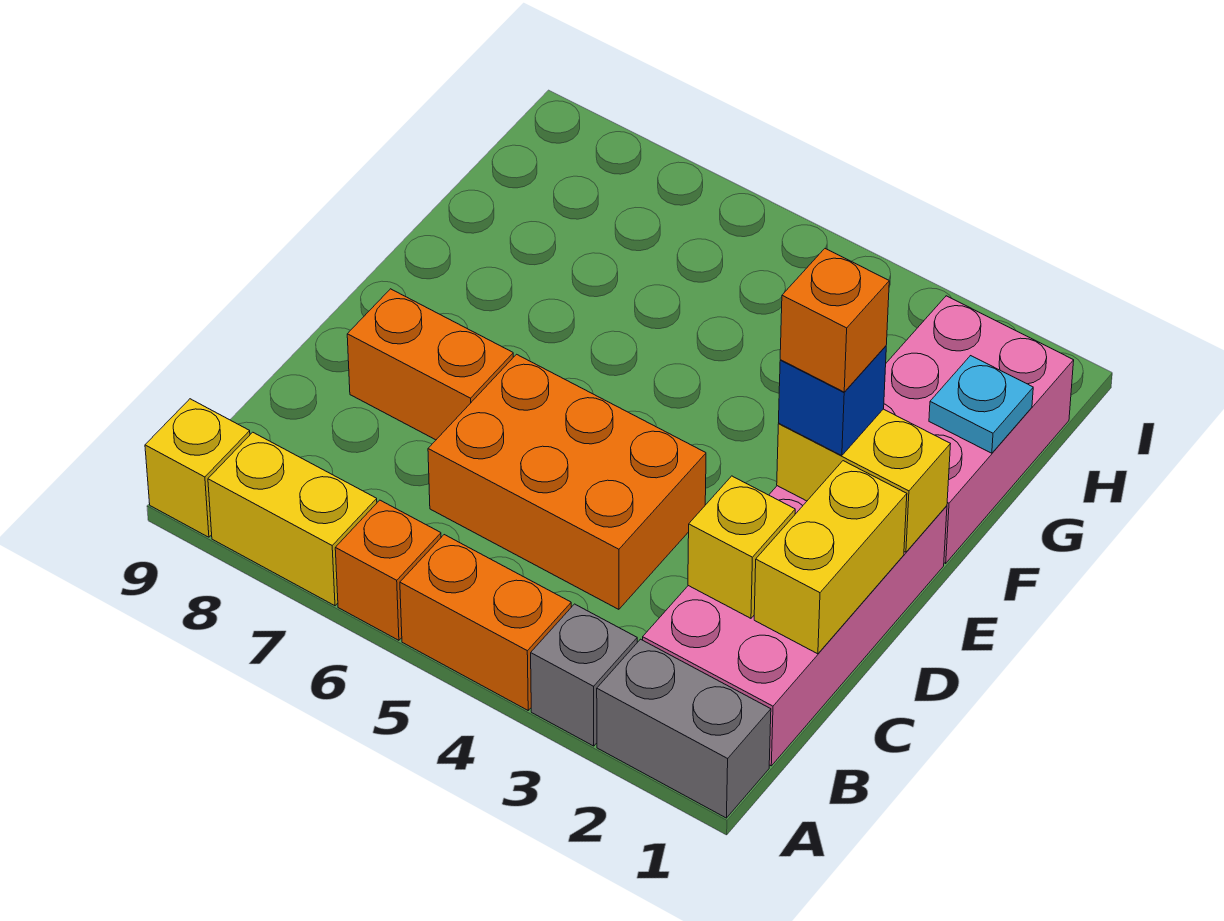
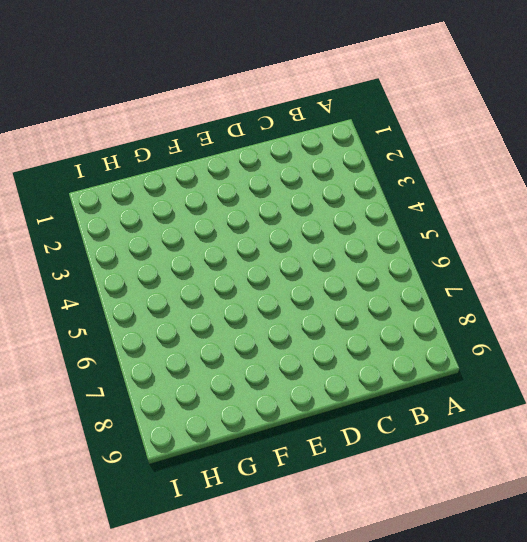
none -> grey brick A1:A2 level 1
none -> grey brick A3 level 1
none -> orange brick A4:A5 level 1

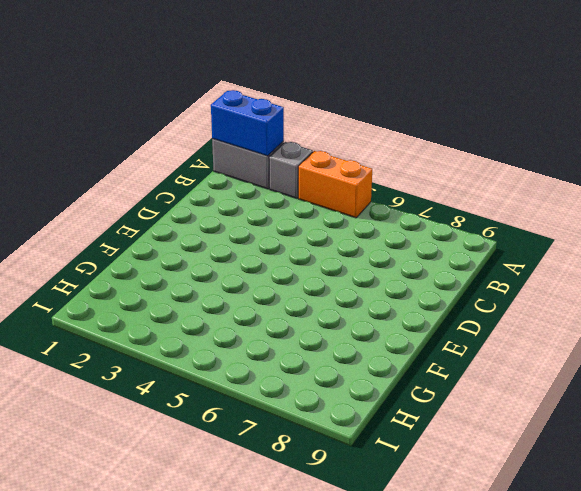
blue brick A1:A2 level 2 -> none
none -> orange brick A6 level 1
none -> yellow brick A7:A8 level 1
none -> yellow brick A9 level 1

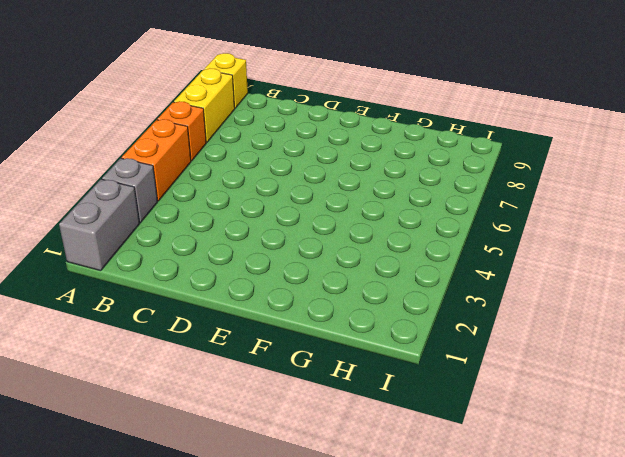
none -> pink brick B1:E2 level 1
none -> orange brick C4:D6 level 1
none -> orange brick D7:D8 level 1

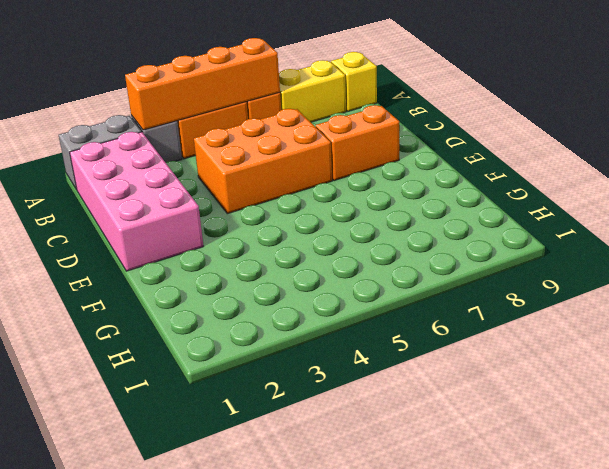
orange brick A3:A6 level 2 -> none
none -> pink brick F1:H2 level 1
none -> yellow brick C1:D1 level 2
none -> yellow brick C2 level 2

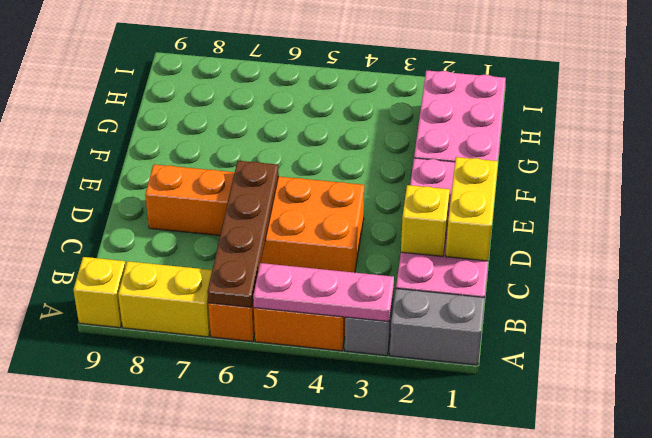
pink plate A3:A5 level 2 -> none
brown plate A6:D6 level 2 -> none
none -> yellow brick E1:E2 level 2
none -> cyan plate G1 level 2
none -> blue brick E2 level 3

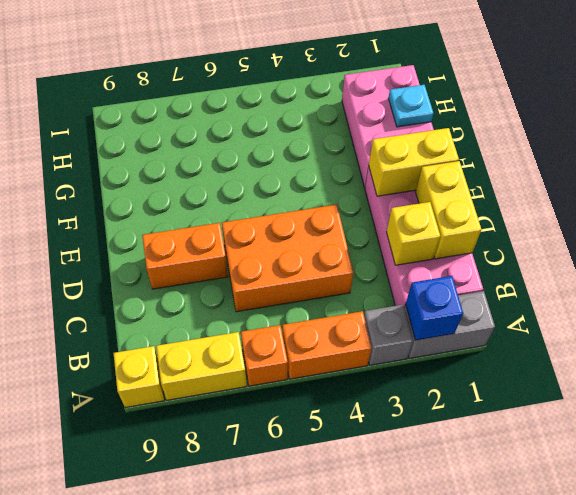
blue brick A2 level 2 -> blue brick E2 level 3
none -> orange brick E2 level 4

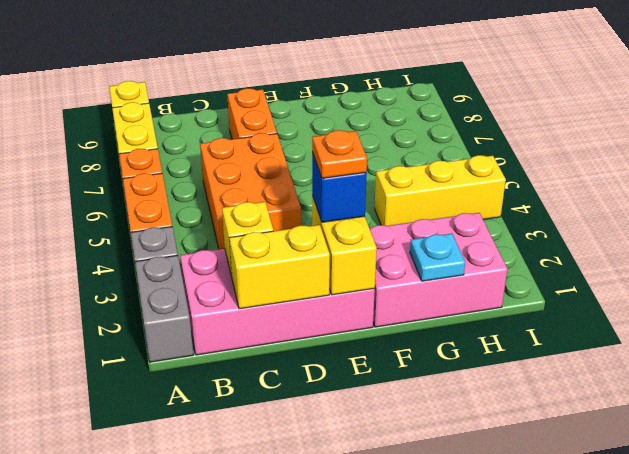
orange plate E2 level 4 -> orange brick E2 level 4
yellow brick G4:I4 level 1 -> none

